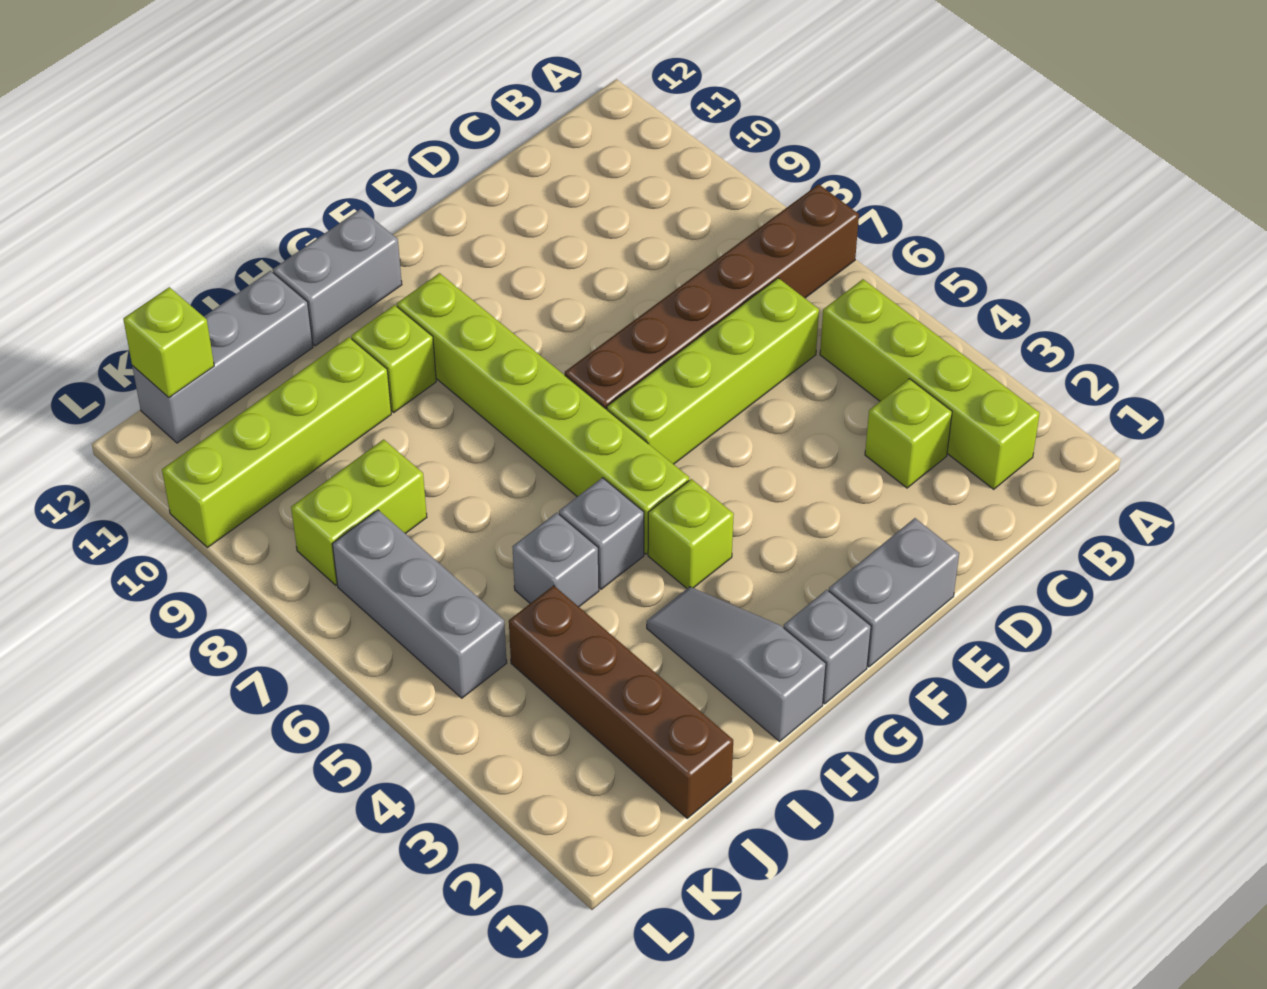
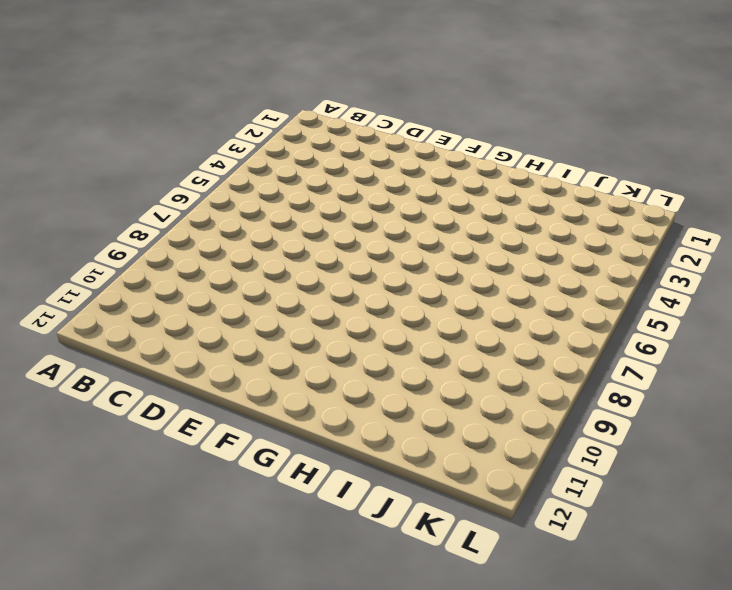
none -> brown brick A7:F7 level 1
none -> lime brick B2:B5 level 1
none -> lime brick C3 level 1

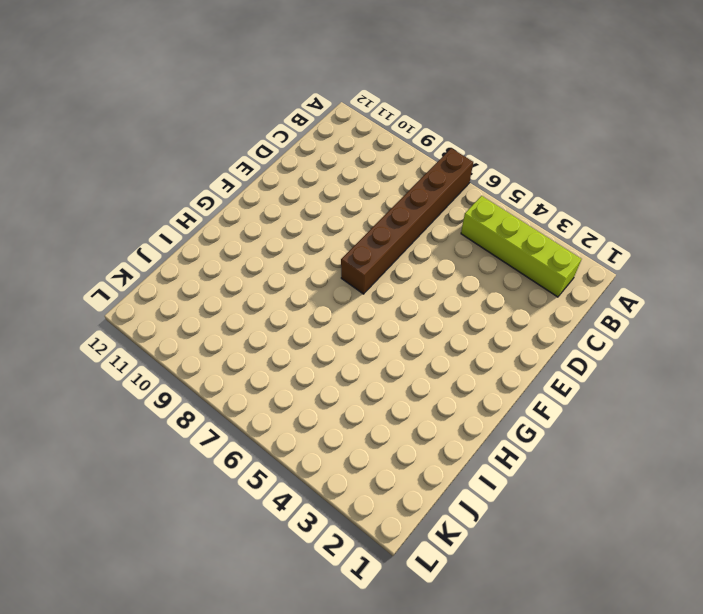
none -> lime brick C3 level 1
none -> lime brick C6:F6 level 1
none -> grey brick E1:F1 level 1

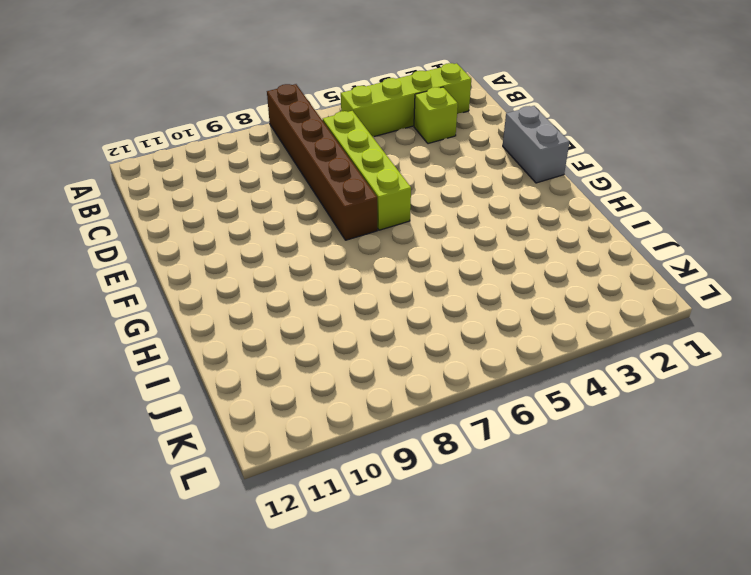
none -> grey brick G1 level 1
none -> lime brick G4 level 1
none -> lime brick G5:G10 level 1

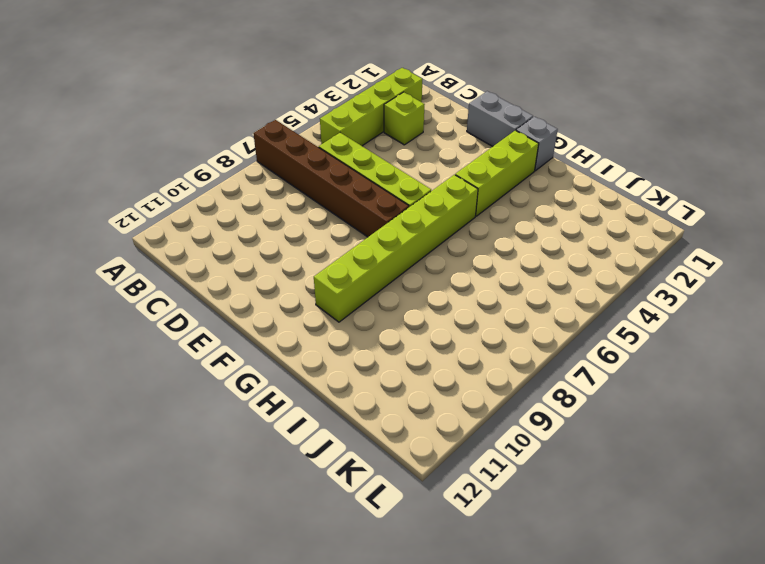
lime brick G2:G4 level 1 -> lime brick G4 level 1
none -> grey brick G12:H12 level 1
none -> grey slope H1:H3 level 1 top 1
none -> grey brick H5 level 1

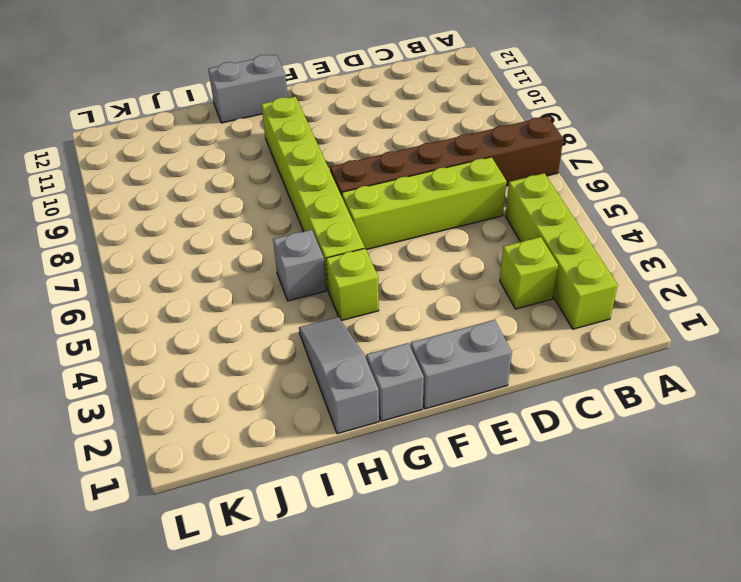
none -> lime brick H10 level 1
none -> grey brick I5 level 1
none -> lime brick I10:L10 level 1

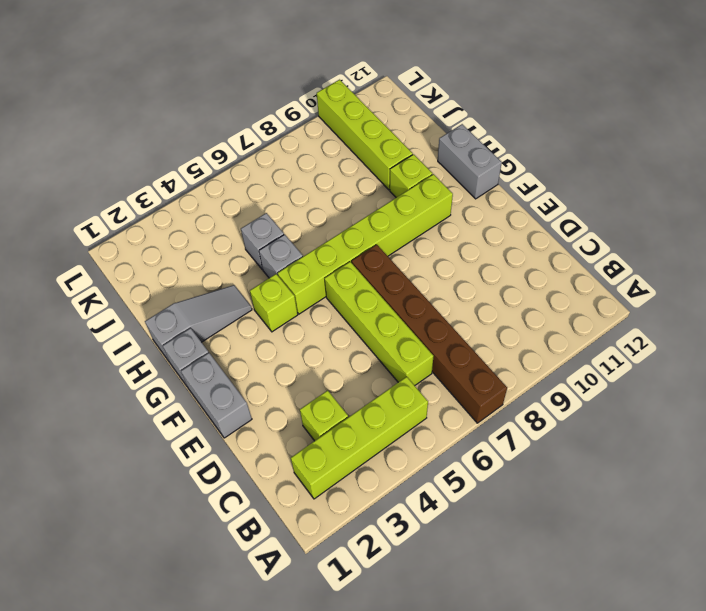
none -> grey brick I12:K12 level 1
none -> brown brick J1:J4 level 1
none -> lime brick J8:K8 level 1

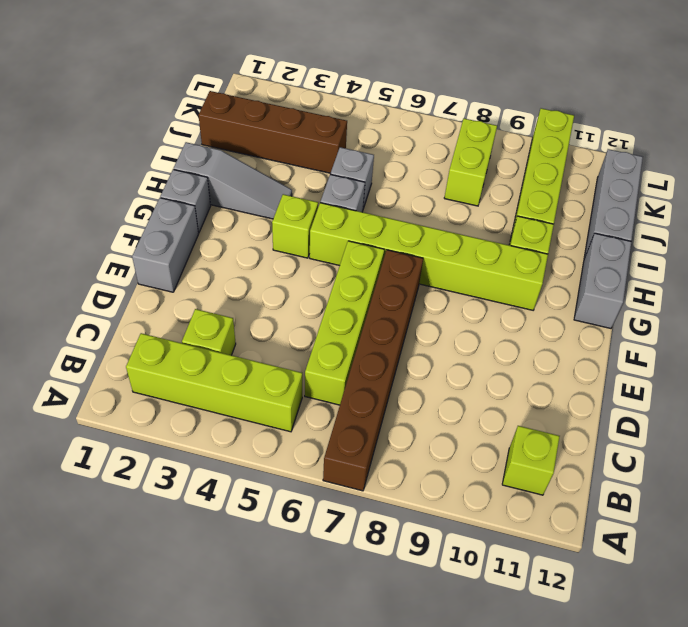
lime brick B11 level 1 -> lime brick K12 level 2
none -> grey brick K5:K7 level 1

